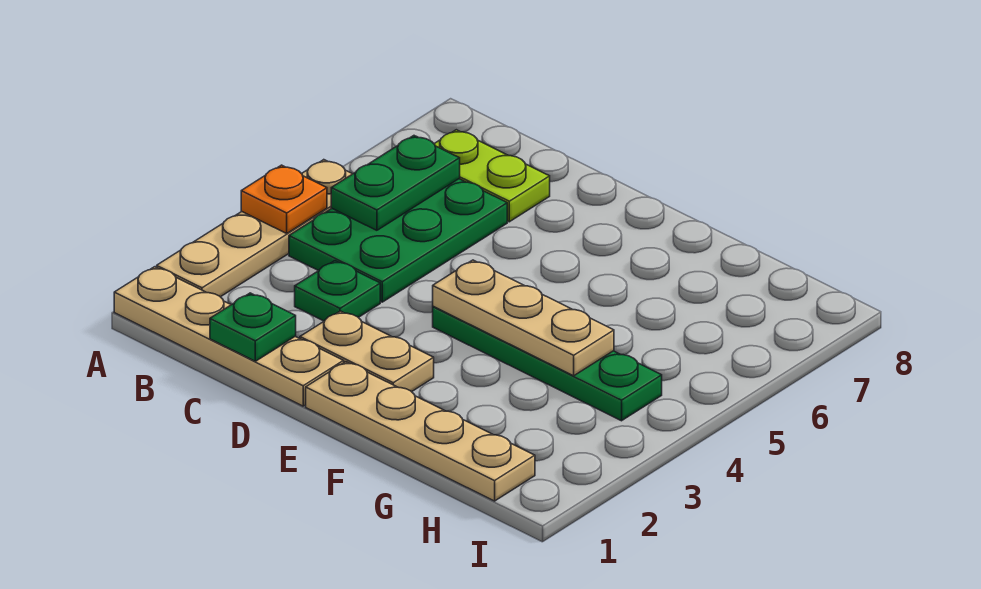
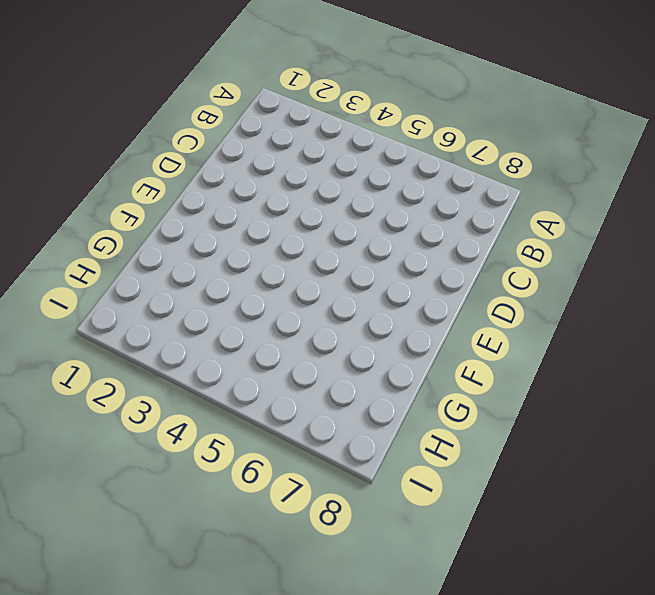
none -> tan plate A1:D1 level 1
none -> tan plate A2:A5 level 1
none -> green plate B4:C6 level 1

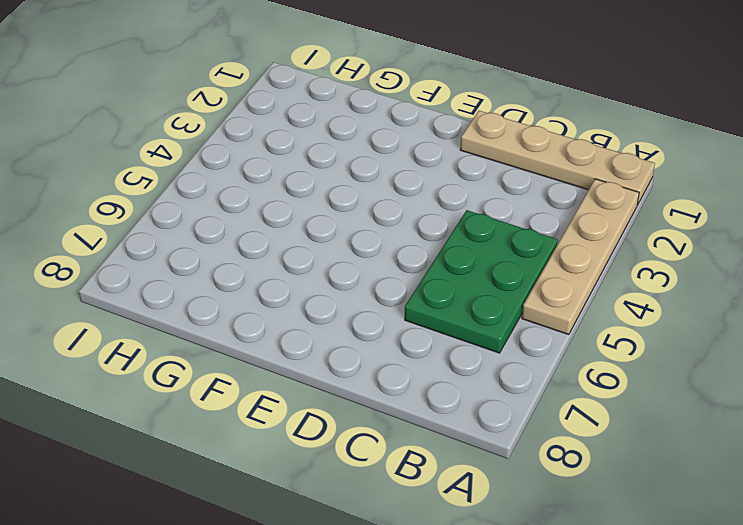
none -> lime plate B7:C7 level 1
none -> green plate C3 level 1
none -> tan plate D2:E2 level 1

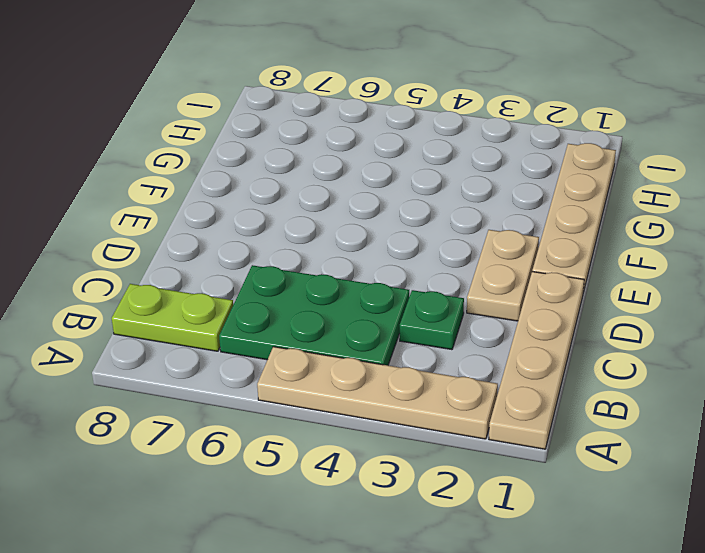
lime plate B7:B8 level 1 -> lime plate B7:C7 level 1
none -> green plate E4:H4 level 1
none -> orange plate A4 level 2
none -> green plate B5:B6 level 2

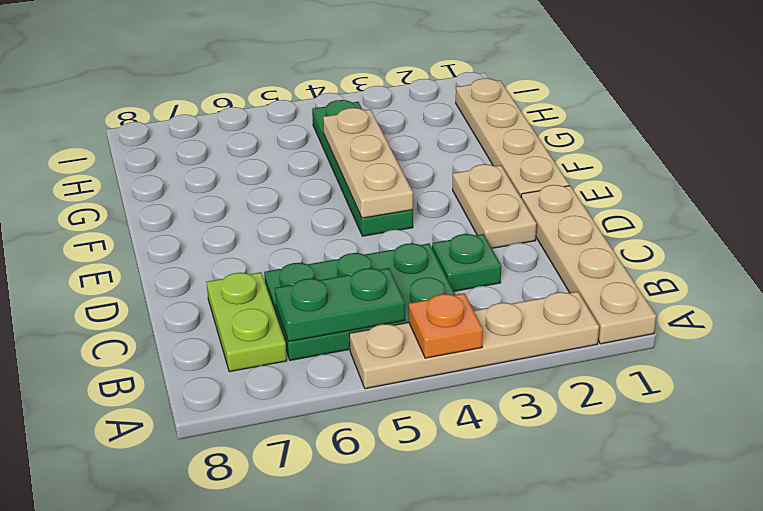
none -> green plate C1 level 2

